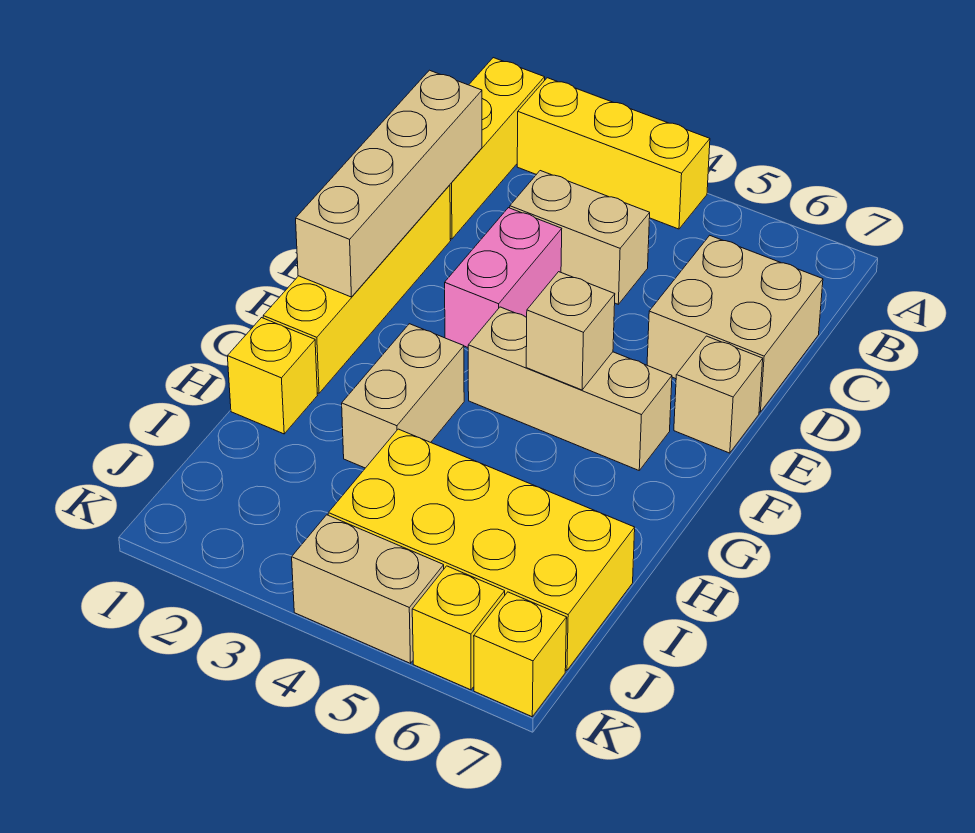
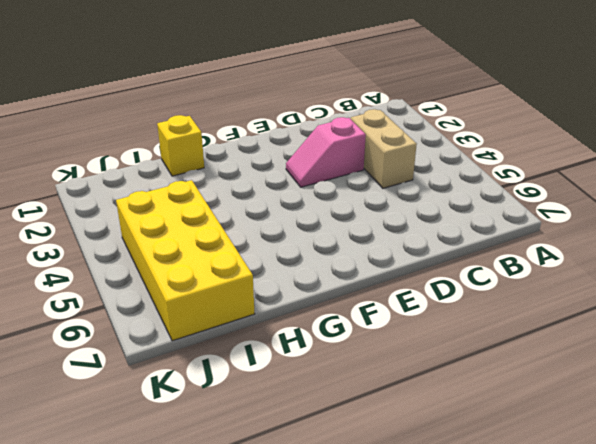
pink slope D3:E3 level 1 top D -> pink brick D3:E3 level 1
none -> yellow brick A1:C1 level 1
none -> yellow brick A2:A4 level 1
none -> tan brick C6:D7 level 1

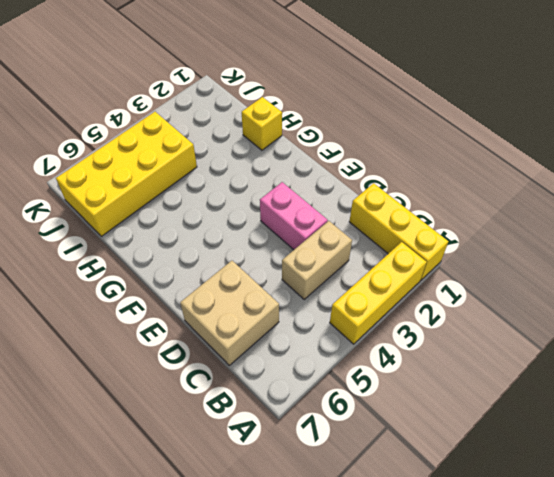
none -> yellow brick D1:G1 level 1
none -> tan brick E7 level 1
none -> tan brick F4:F6 level 1

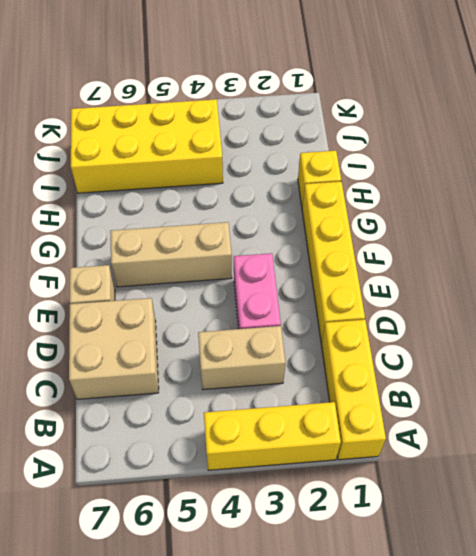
none -> tan brick G3:H3 level 1
none -> tan brick K4:K5 level 1
none -> yellow brick K6 level 1

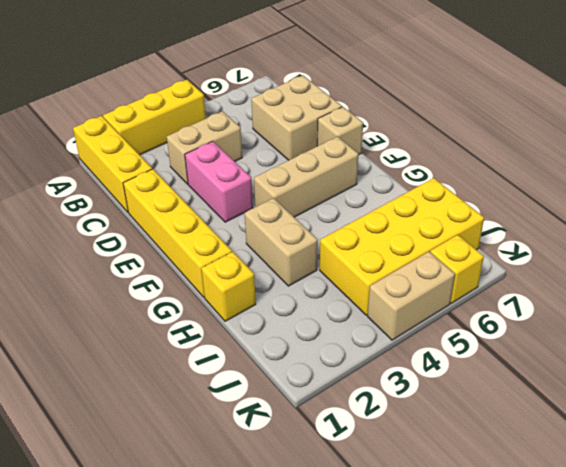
none -> yellow brick K7 level 1
none -> tan brick C1:F1 level 2
none -> tan brick F5 level 2

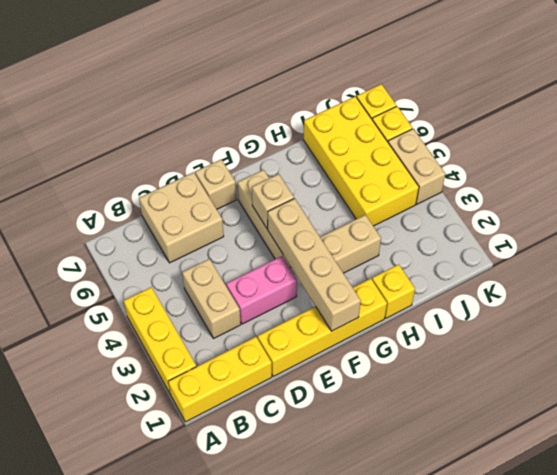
tan brick F1:F4 level 2 -> tan brick C1:F1 level 2

